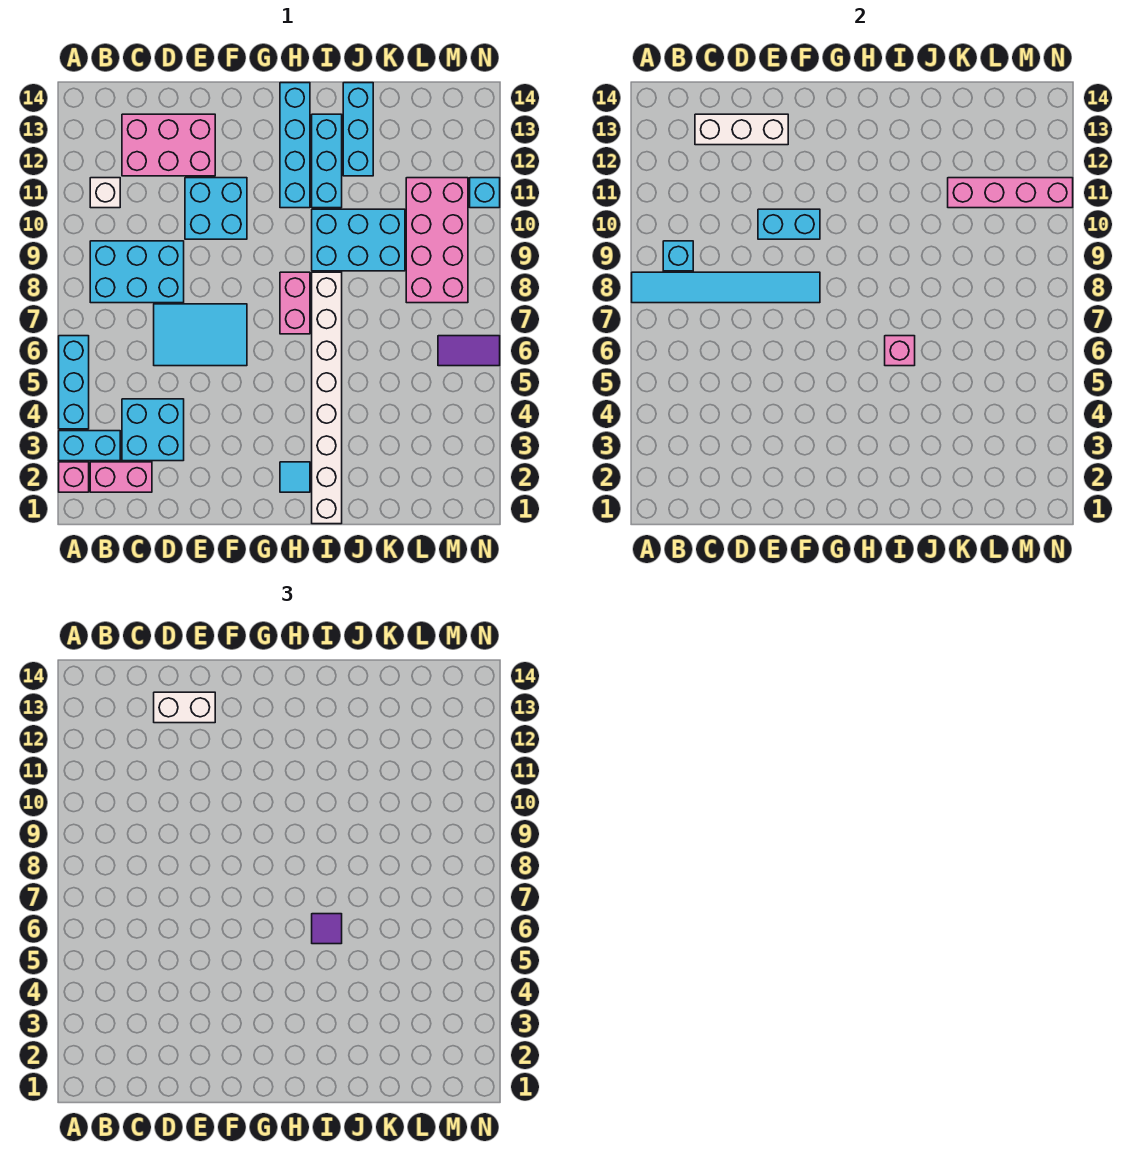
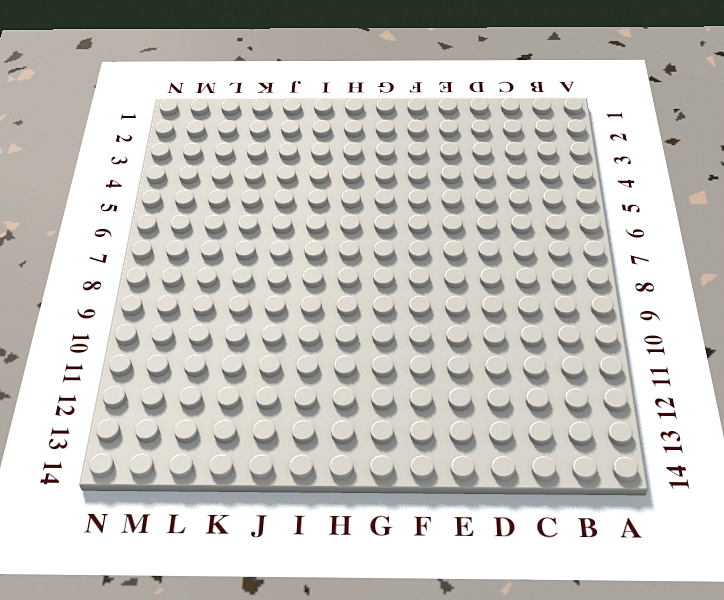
none -> pink brick A2 level 1
none -> cyan brick A3:B3 level 1
none -> cyan brick A4:A6 level 1

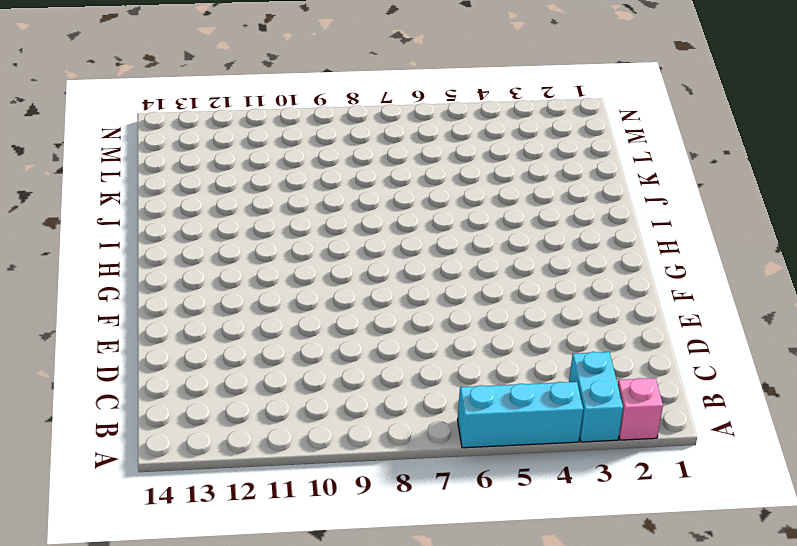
none -> pink brick B2:C2 level 1
none -> cyan brick B8:D9 level 1
none -> white brick B11 level 1

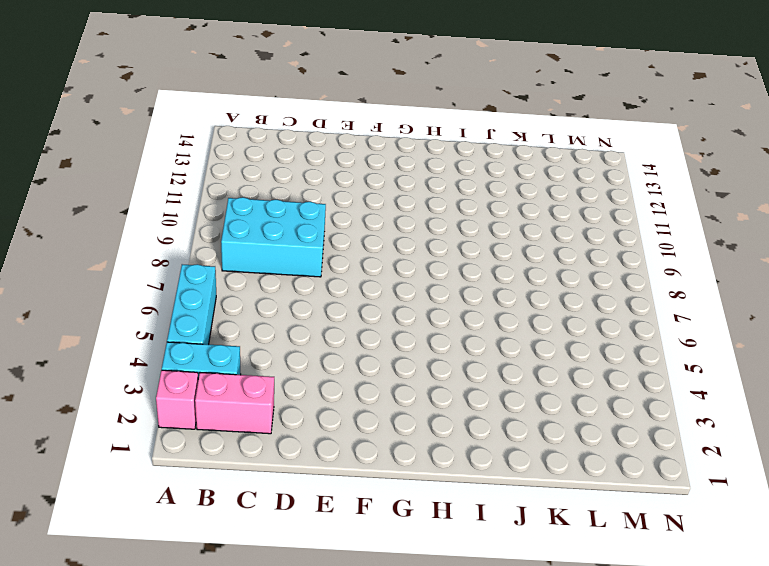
none -> white brick B11 level 1
none -> cyan brick C3:D4 level 1
none -> pink brick C12:E13 level 1

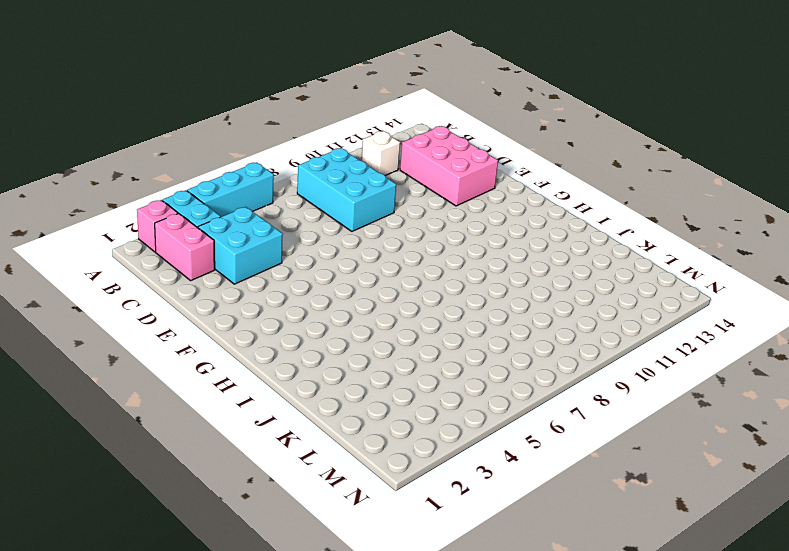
none -> cyan tile D6:F7 level 1
none -> cyan brick E10:F11 level 1
none -> cyan tile H2 level 1

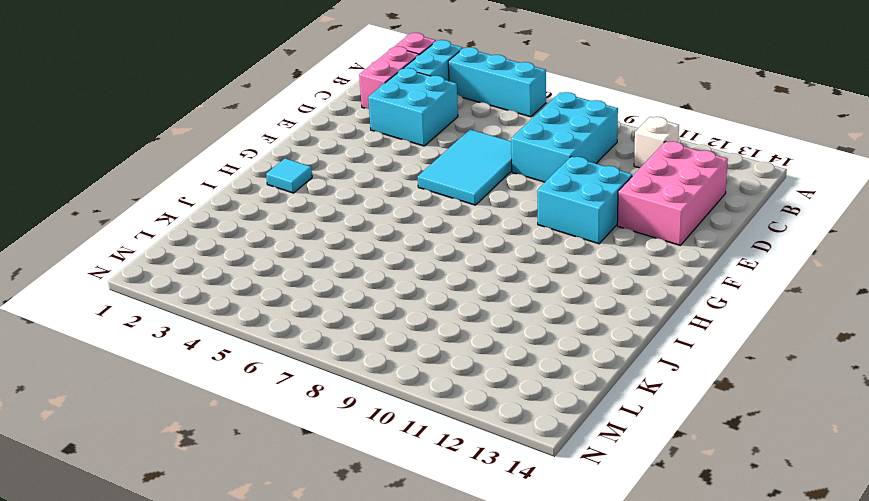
none -> pink brick H7:H8 level 1
none -> cyan brick H11:H14 level 1
none -> white brick I1:I8 level 1

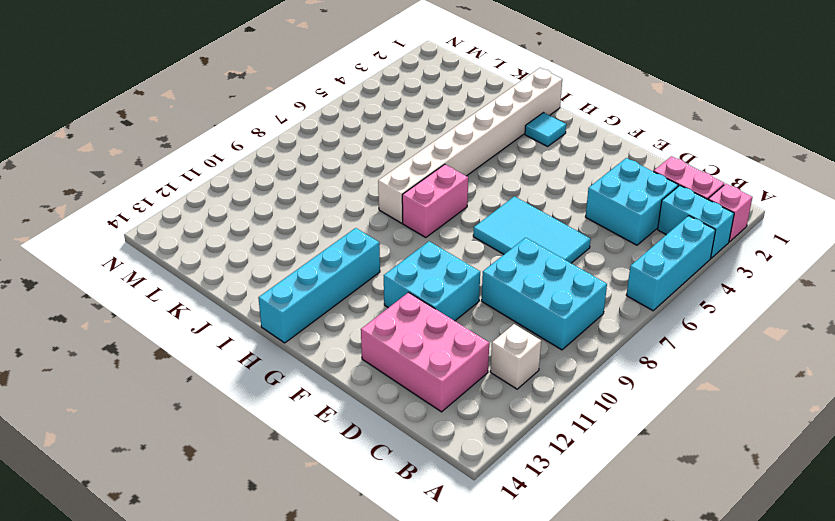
none -> cyan brick I9:K10 level 1
none -> cyan brick I11:I13 level 1
none -> cyan brick J12:J14 level 1

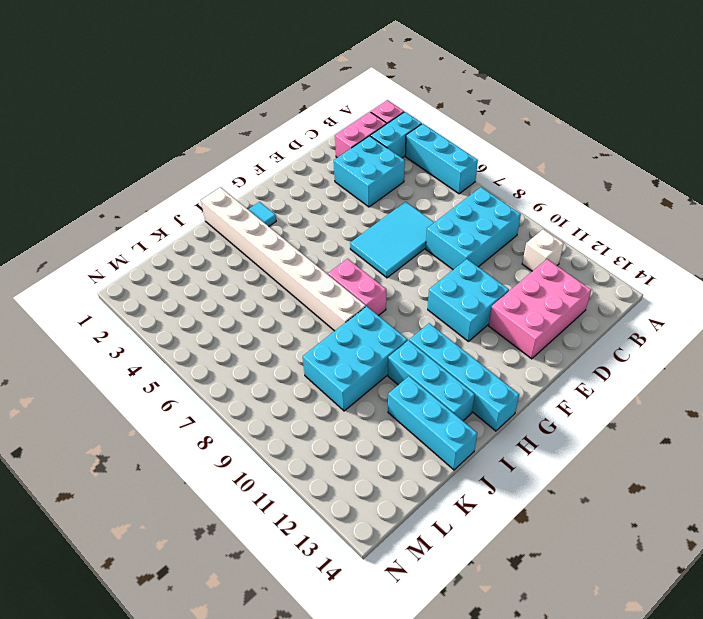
none -> pink brick L8:M11 level 1
none -> purple tile M6:N6 level 1
none -> cyan brick N11 level 1

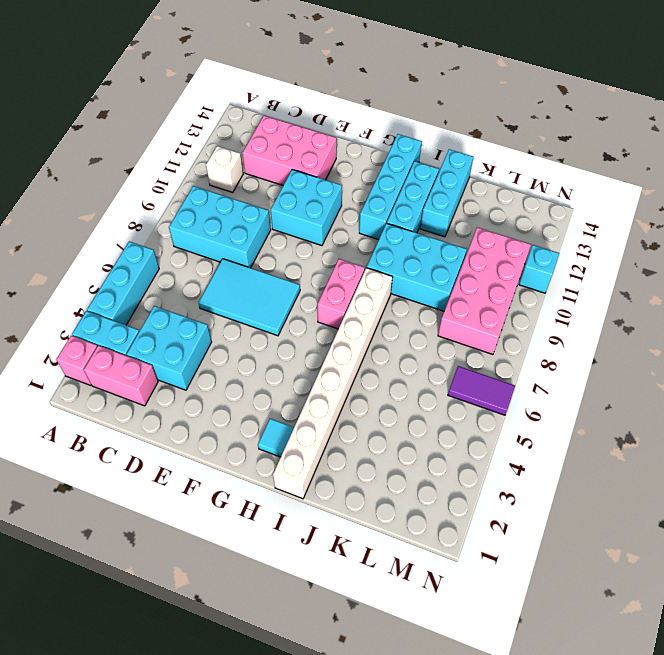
none -> cyan tile A8:F8 level 2
none -> cyan brick B9 level 2
none -> white brick C13:E13 level 2

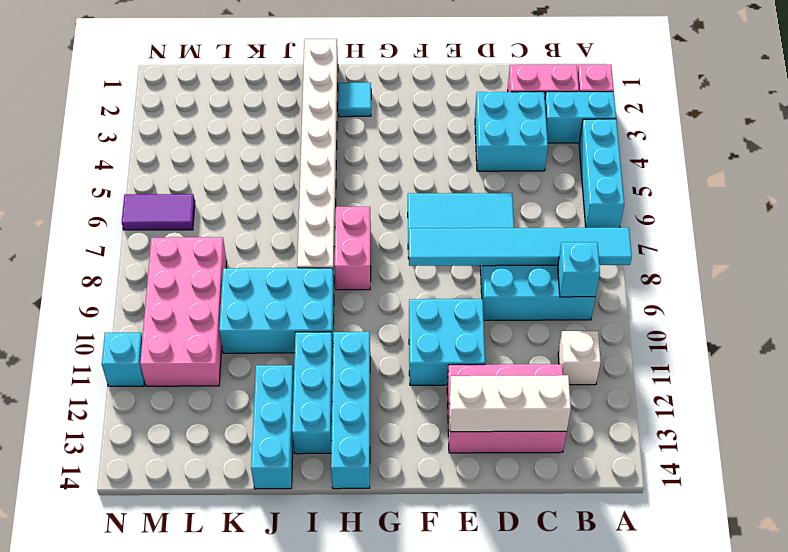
none -> cyan brick E10:F10 level 2
none -> pink brick I6 level 2
none -> pink brick K11:N11 level 2

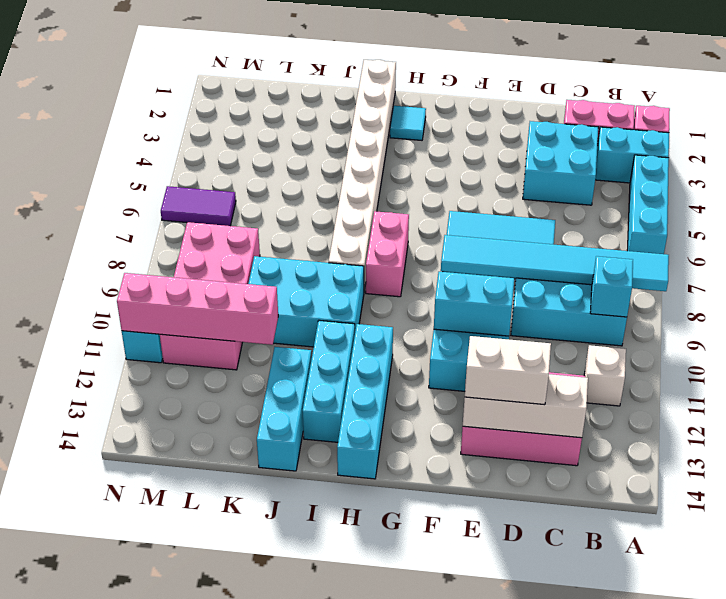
none -> pink brick I6 level 2
none -> purple tile I6 level 3

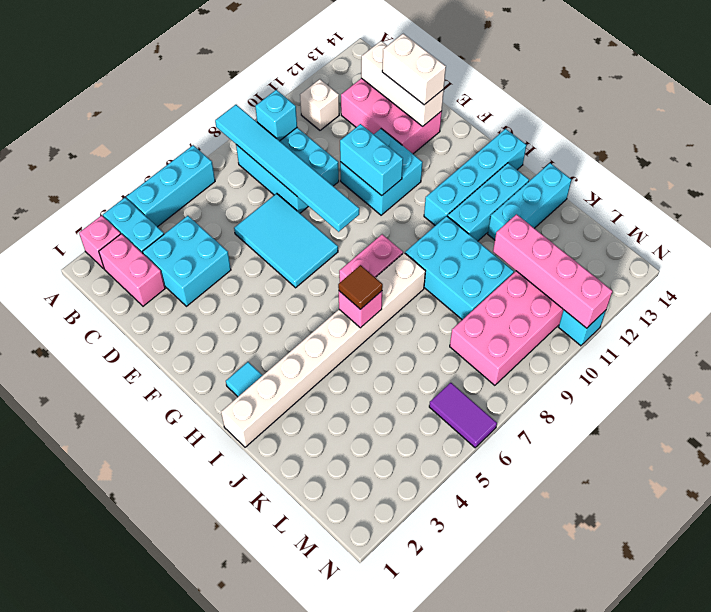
brown tile I6 level 3 -> purple tile I6 level 3

